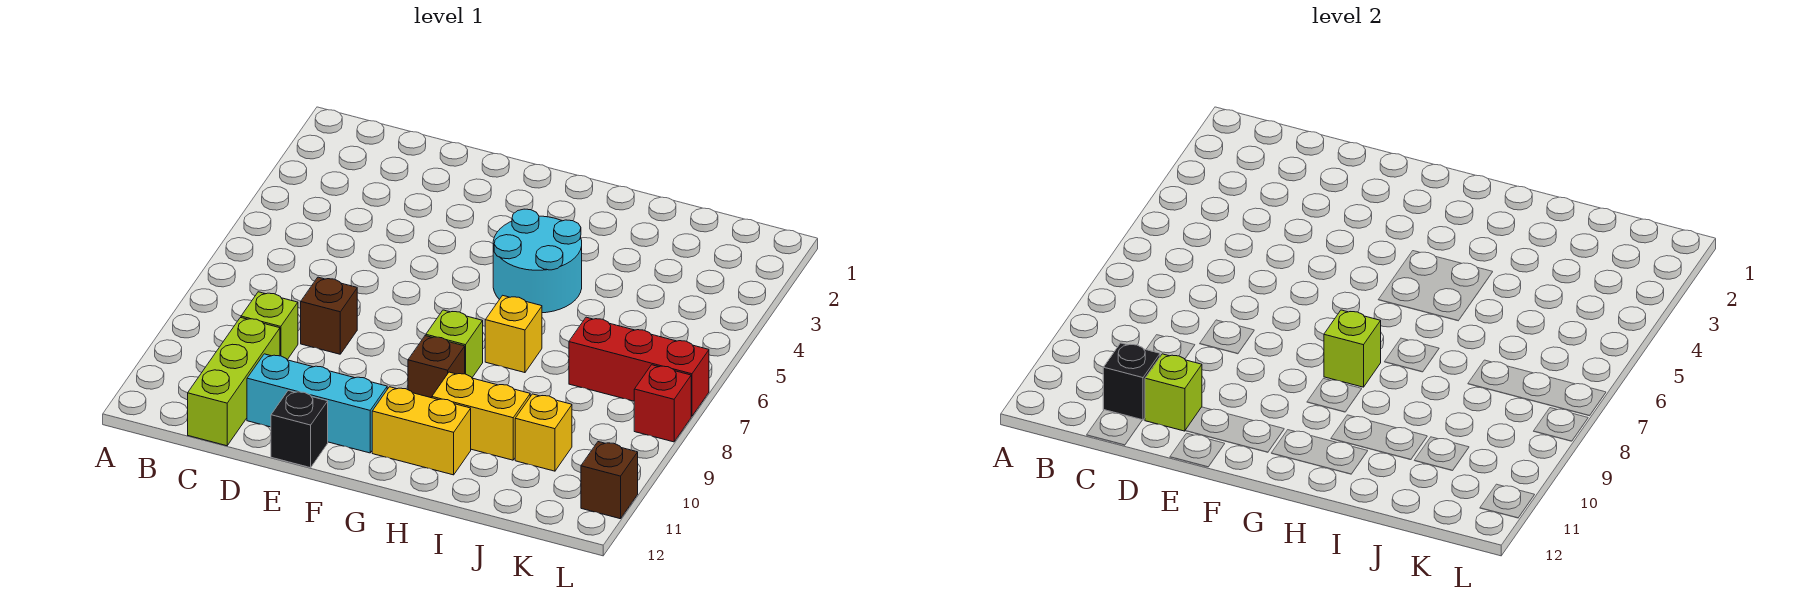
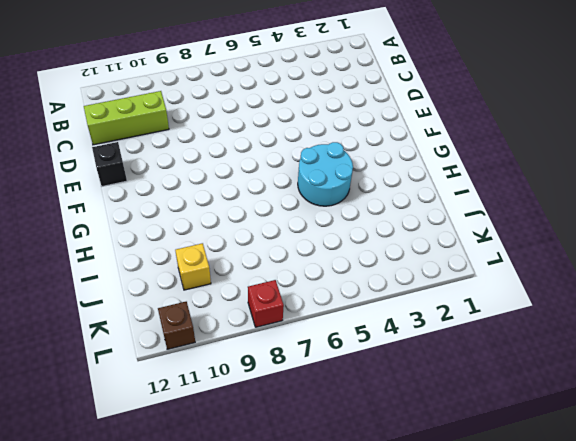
none -> lime brick C9 level 1
none -> brown brick D8 level 1
none -> cyan brick D11:F11 level 1

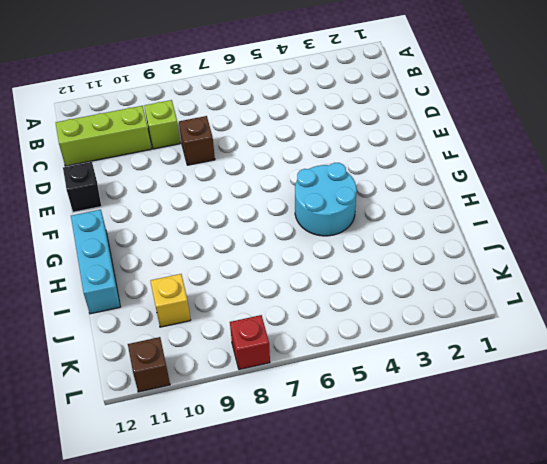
cyan brick G12:I12 level 1 -> cyan brick D11:F11 level 1
none -> lime brick G8 level 1
none -> brown brick G9 level 1
none -> yellow brick G11:H11 level 1

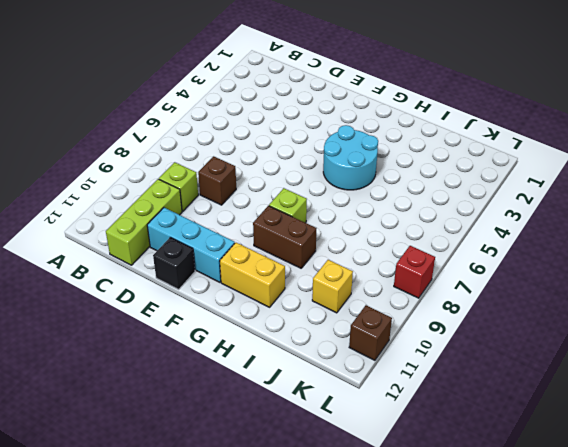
brown brick G9:H9 level 1 -> brown brick G9 level 1
none -> yellow brick H7 level 1
none -> yellow brick H10:I10 level 1
none -> red brick J7:L7 level 1

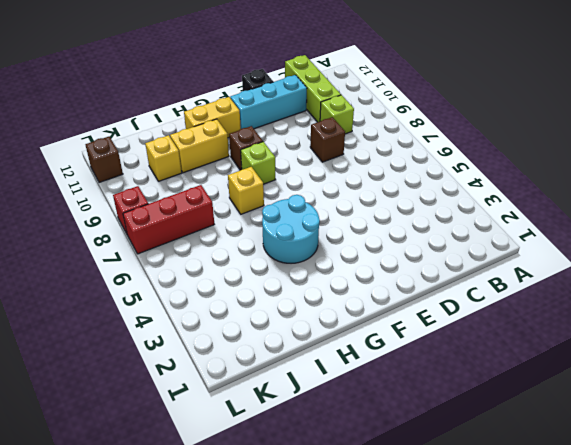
none -> black brick C11 level 2
none -> lime brick D11 level 2
none -> lime brick G8 level 2

